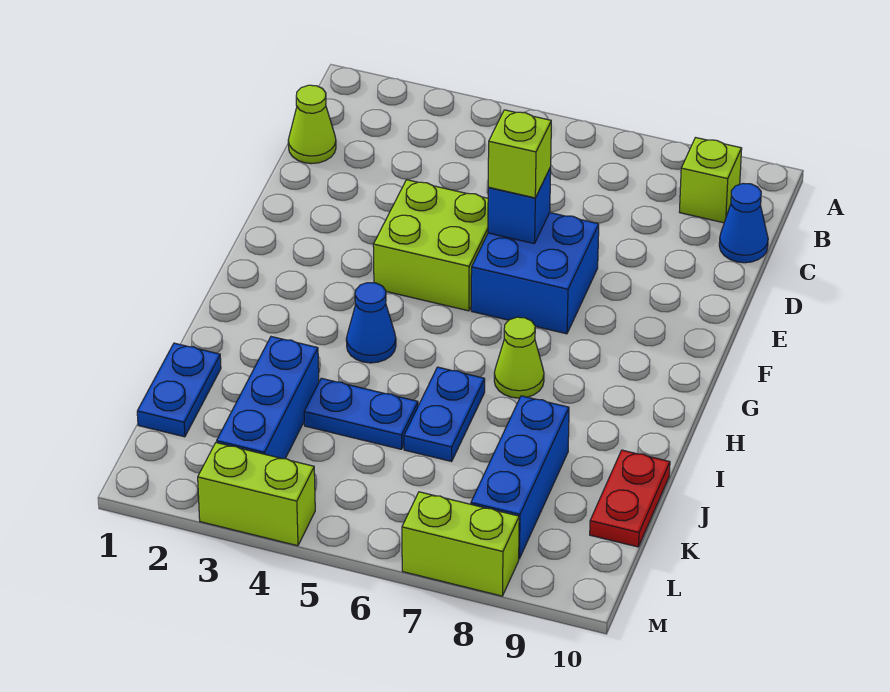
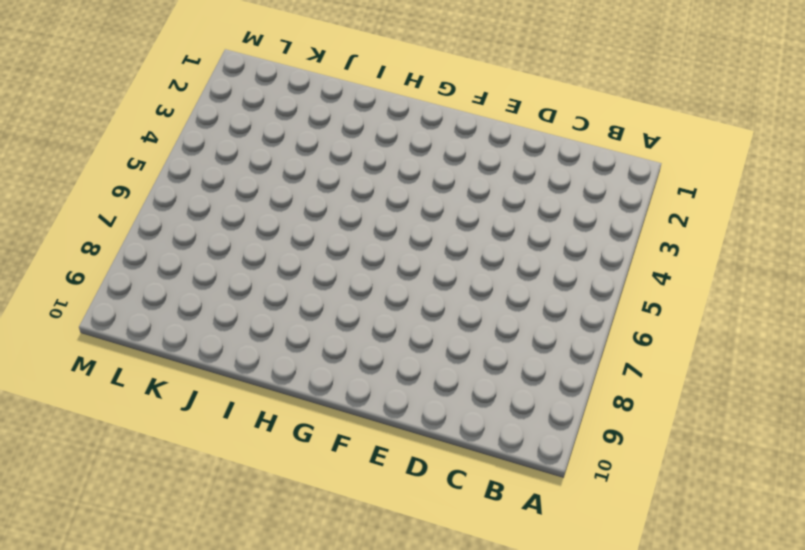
none -> lime brick B9 level 1
none -> lime cone C1 level 1
none -> blue cone C10 level 1

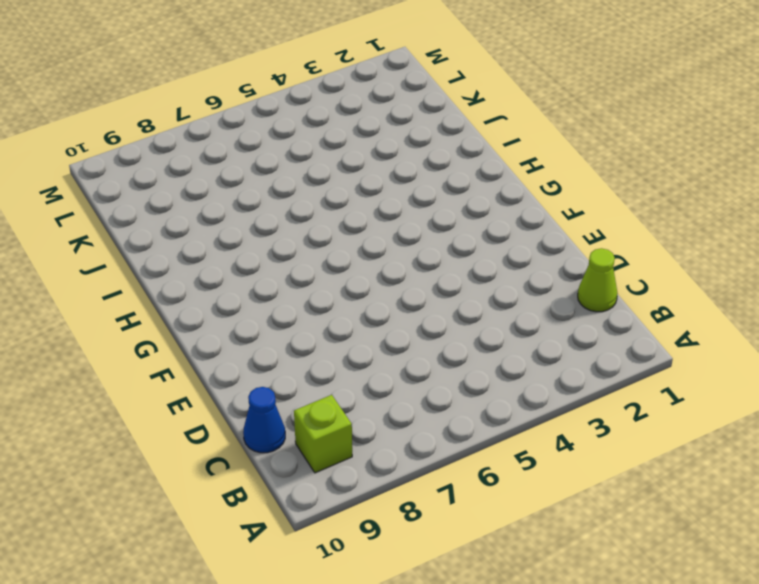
none -> lime brick E4:F5 level 1
none -> blue brick E6:F7 level 1
none -> blue cone H4 level 1

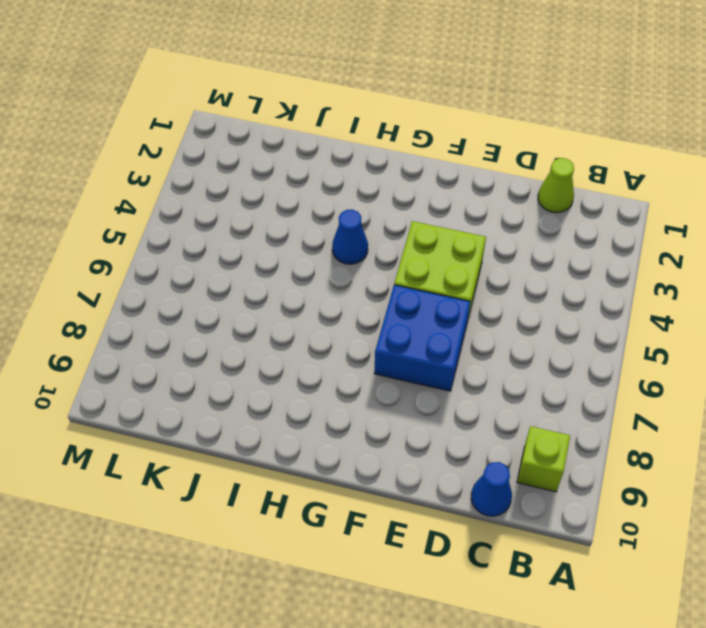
none -> lime cone H7 level 1
none -> blue plate I6:J6 level 1
none -> blue plate J1:K1 level 1

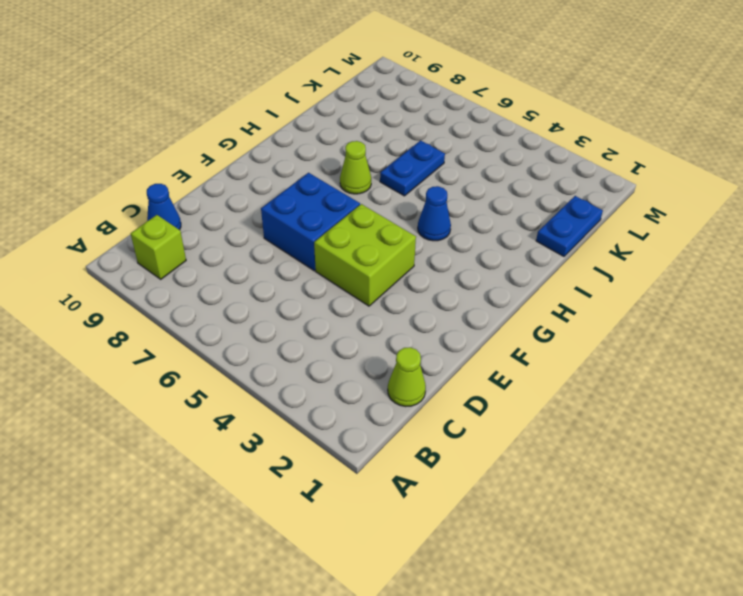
none -> blue brick J3:L3 level 1
none -> blue plate J4:J5 level 1
none -> blue brick J8:L8 level 1

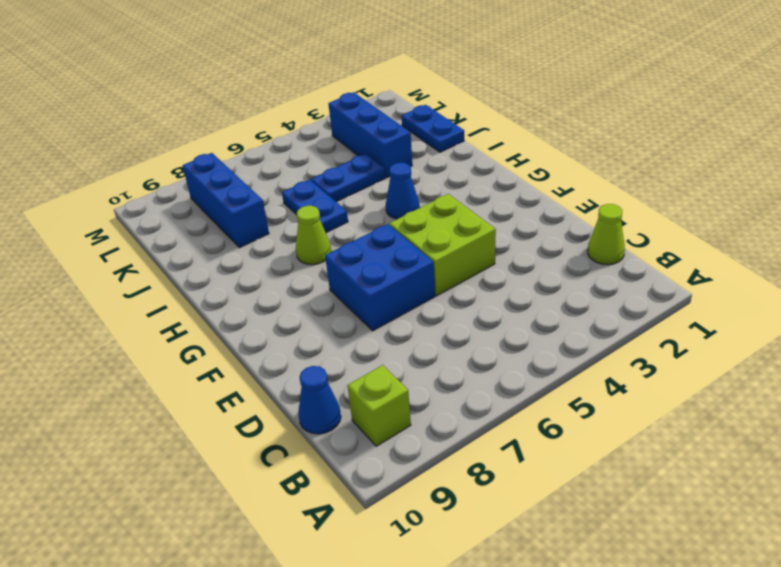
none -> red plate J10:K10 level 1
none -> lime brick M3:M4 level 1
none -> lime brick M7:M8 level 1

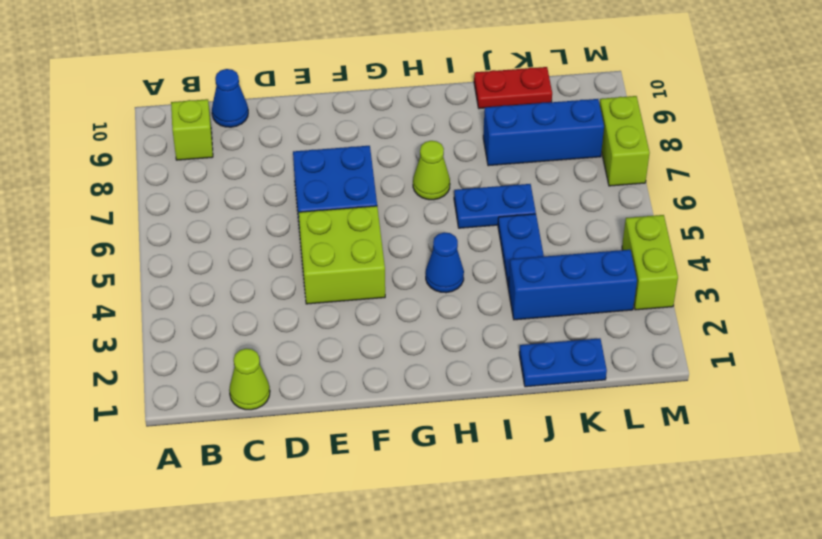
none -> blue brick E6 level 2
none -> lime brick E6 level 3

